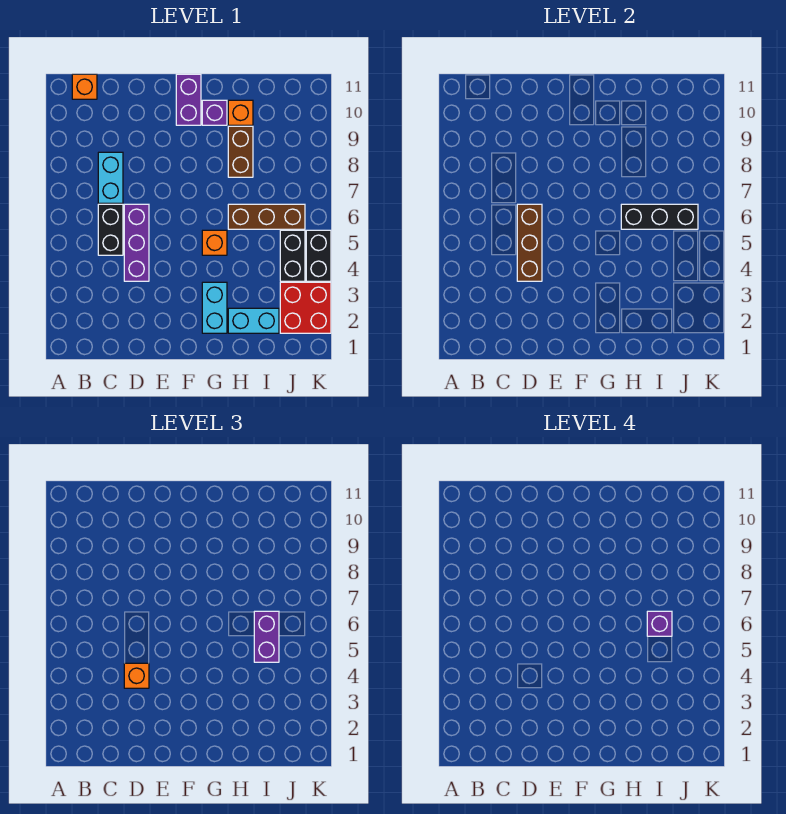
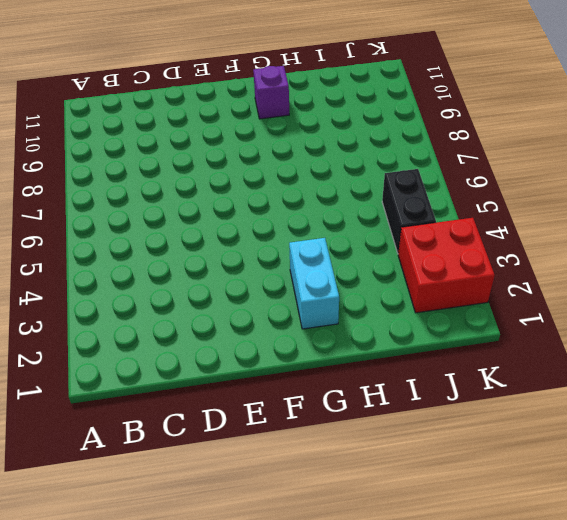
none -> orange brick B11 level 1
none -> black brick C5:C6 level 1
none -> cyan brick C7:C8 level 1

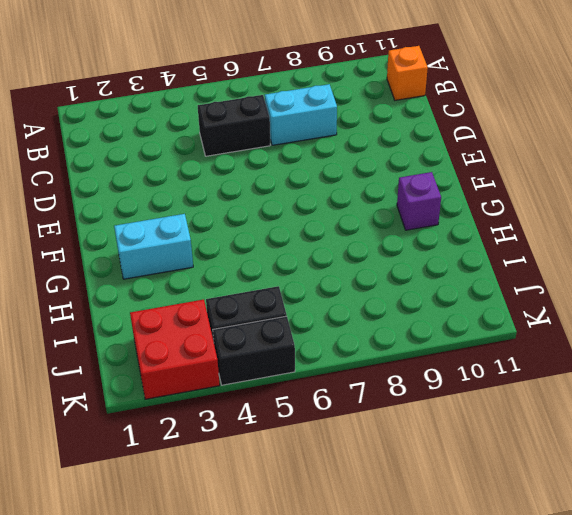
none -> purple brick D4:D6 level 1
none -> purple brick F10:F11 level 1
none -> orange brick G5 level 1

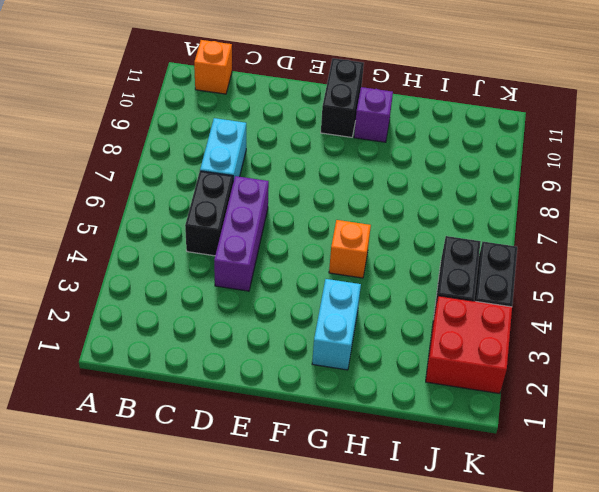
black brick F10:F11 level 1 -> purple brick F10:F11 level 1
none -> cyan brick H2:I2 level 1
none -> brown brick H6:J6 level 1
none -> brown brick H8:H9 level 1

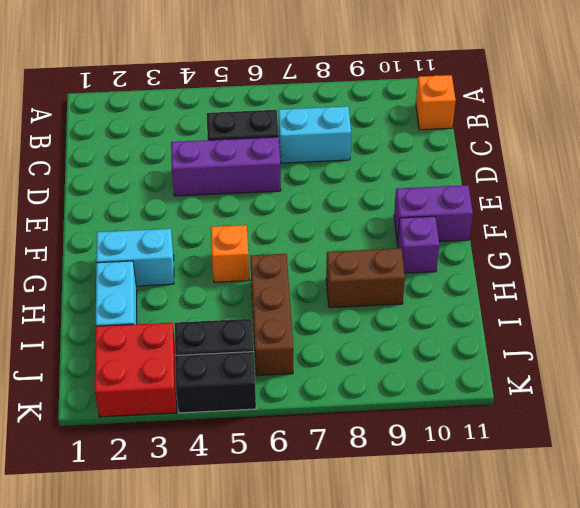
none -> orange brick H10 level 1
none -> brown brick D4:D6 level 2
none -> black brick H6:J6 level 2

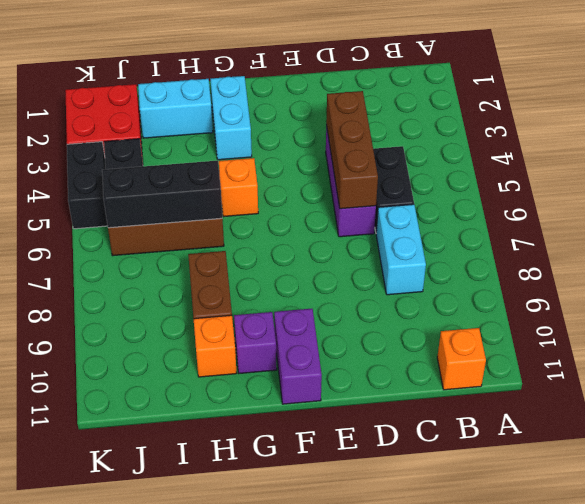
none -> orange brick D4 level 3
none -> purple brick I5:I6 level 3
none -> purple brick I6 level 4

